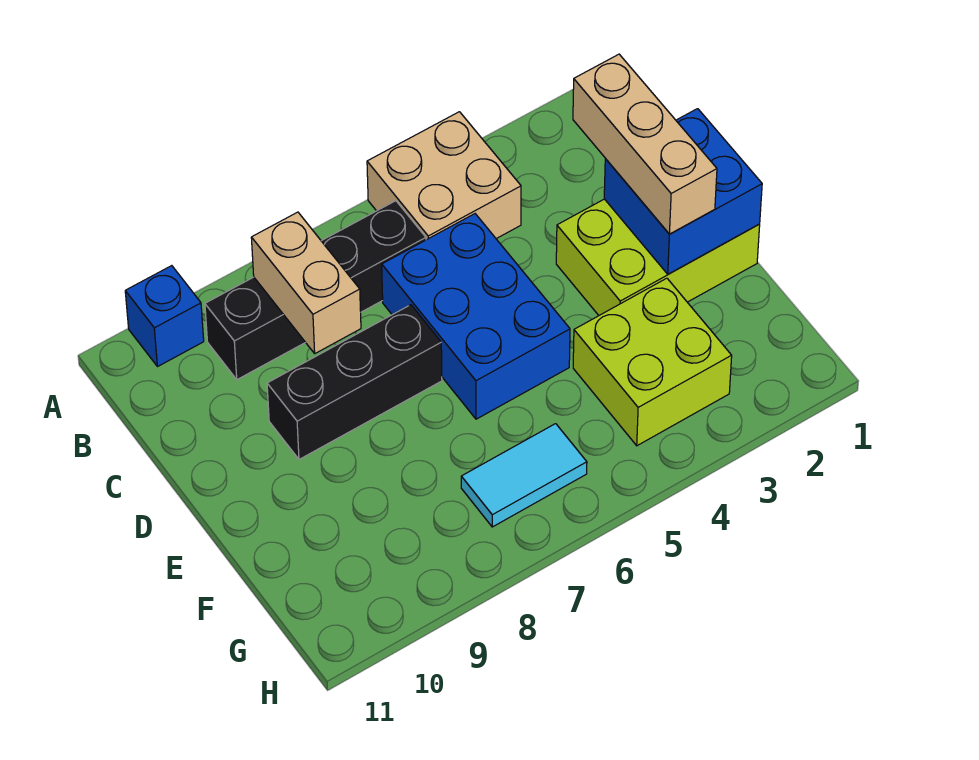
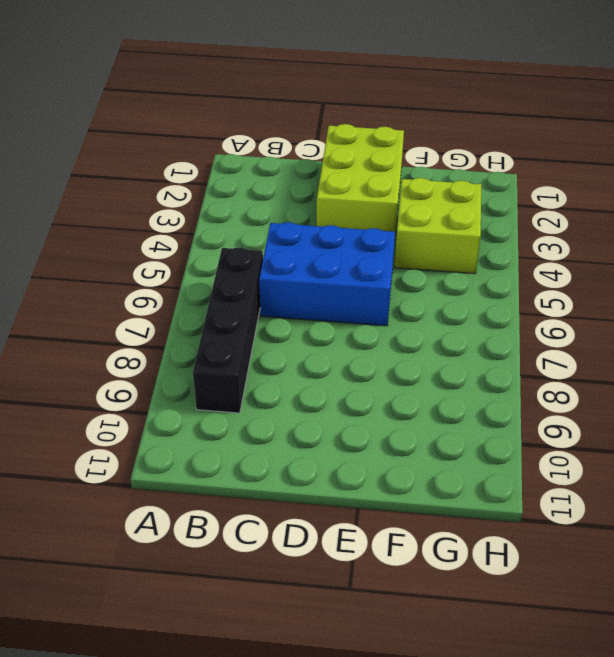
none -> tan brick A4:B5 level 1
none -> blue brick A10 level 1

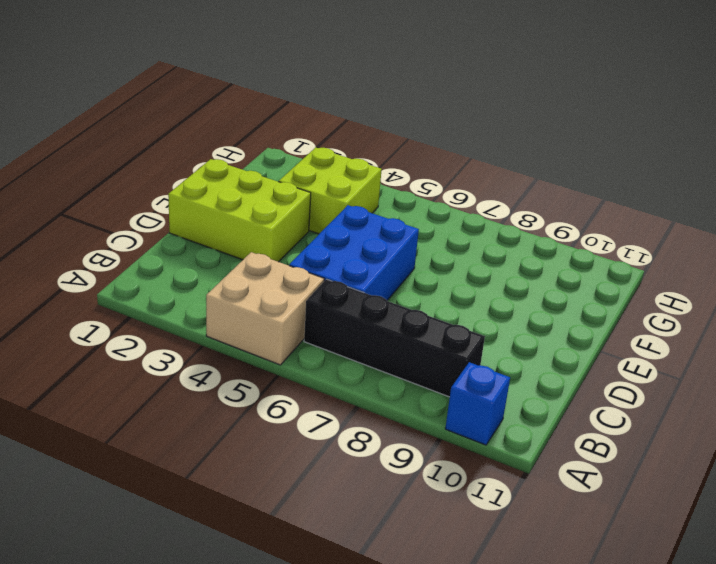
none -> black brick D7:D9 level 1
none -> cyan tile G6:G7 level 1

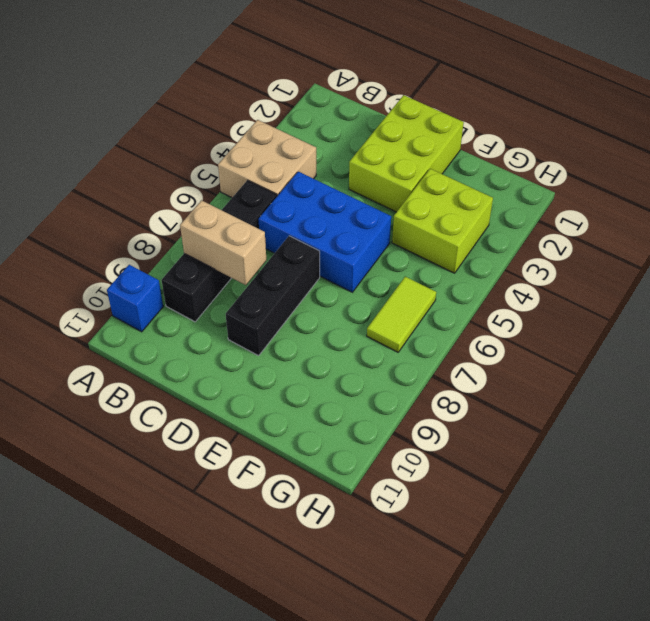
lime tile G6:G7 level 1 -> cyan tile G6:G7 level 1
none -> blue brick D1:E2 level 2
none -> tan brick C2:E2 level 3

